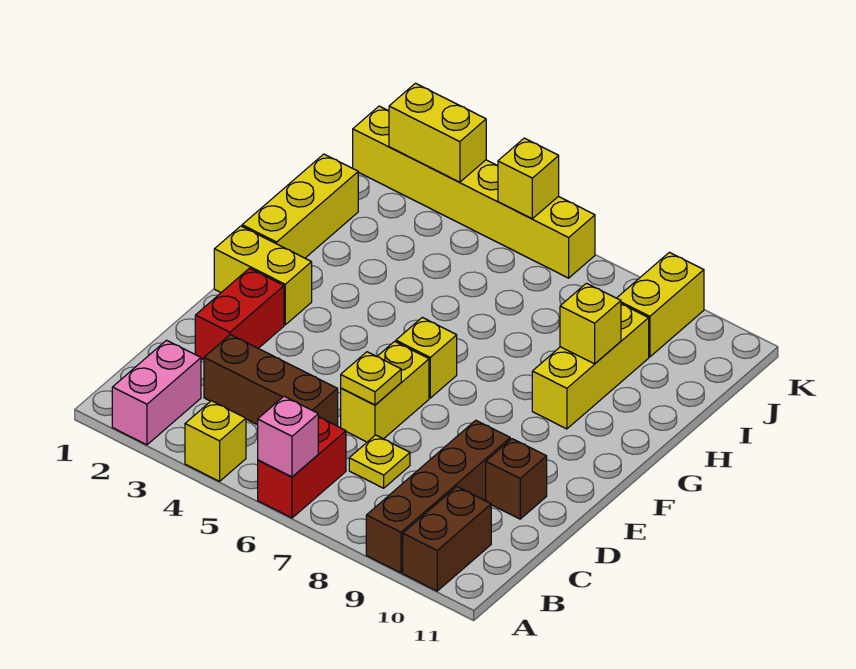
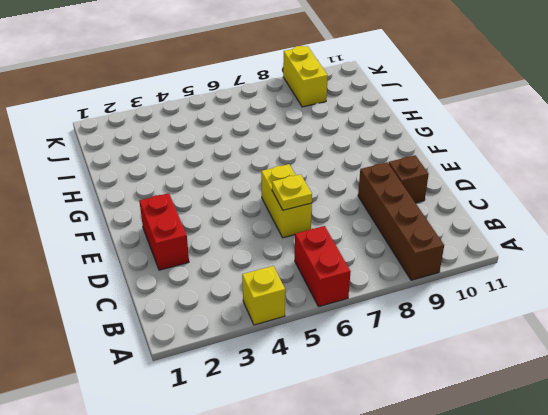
none -> pink brick A2:B2 level 1
none -> brown brick A10:B10 level 1
none -> brown brick C3:C5 level 1

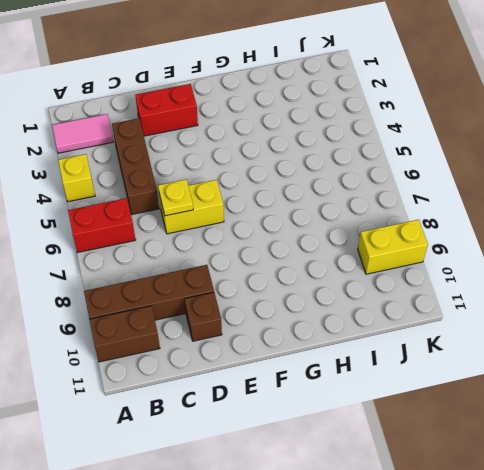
pink tile A2:B2 level 1 -> pink brick A2:B2 level 1
none -> yellow plate C7 level 1
none -> yellow brick F1:F2 level 1
none -> yellow brick F6 level 1

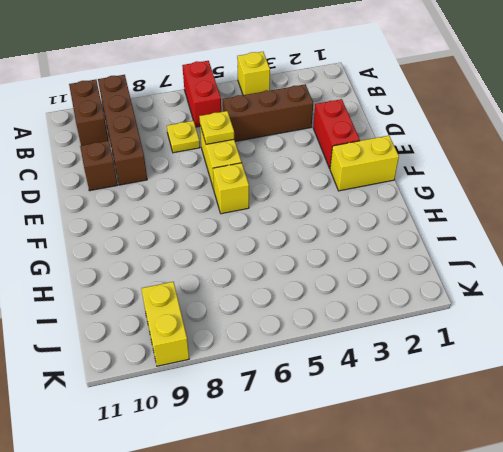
none -> pink brick A2:B2 level 1
none -> yellow brick G1:I1 level 1
none -> yellow brick G9:I9 level 1

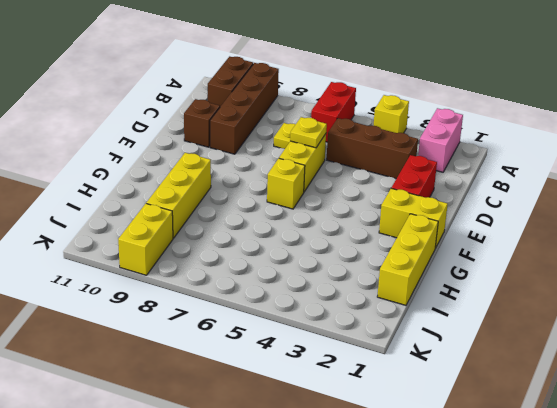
none -> yellow brick K1:K6 level 1
none -> pink brick A6 level 2
none -> yellow brick H9 level 2

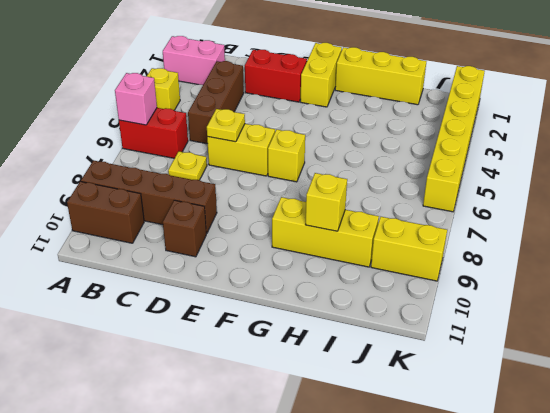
none -> yellow brick K2:K3 level 2
none -> yellow brick K5 level 2

